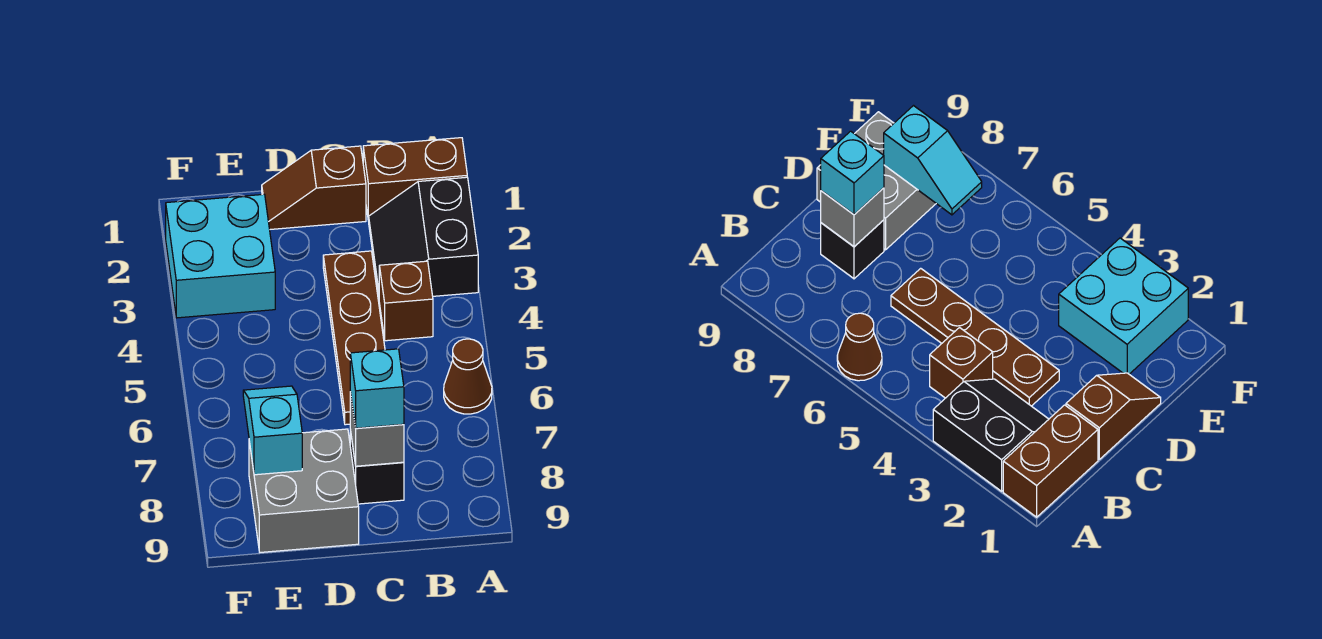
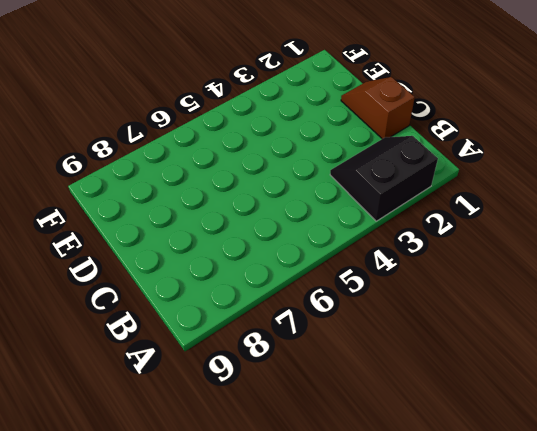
none -> brown brick A1:B1 level 1
none -> brown cone A6 level 1
none -> brown brick B4 level 1

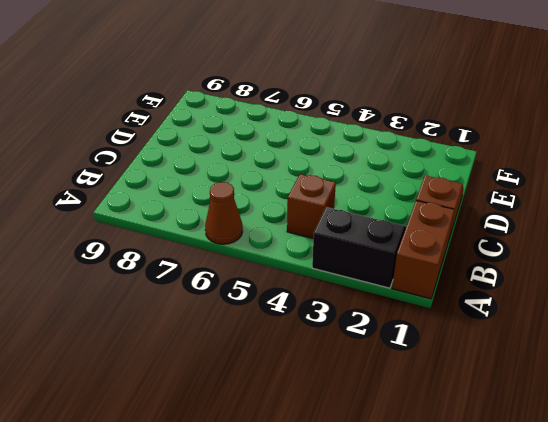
none -> brown plate C3:C6 level 1
none -> black brick C8 level 1
none -> grey brick D8:E9 level 1

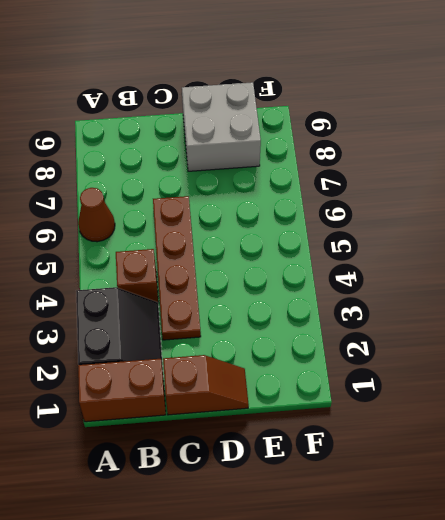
none -> black brick C8 level 1
none -> cyan brick E2:F3 level 1
none -> grey brick C8 level 2

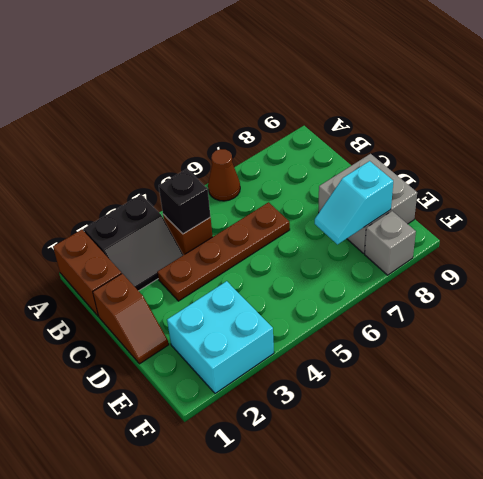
black brick B4 level 2 -> black brick C8 level 1
grey brick F8 level 1 -> grey brick C8 level 2
none -> cyan brick C8 level 3

